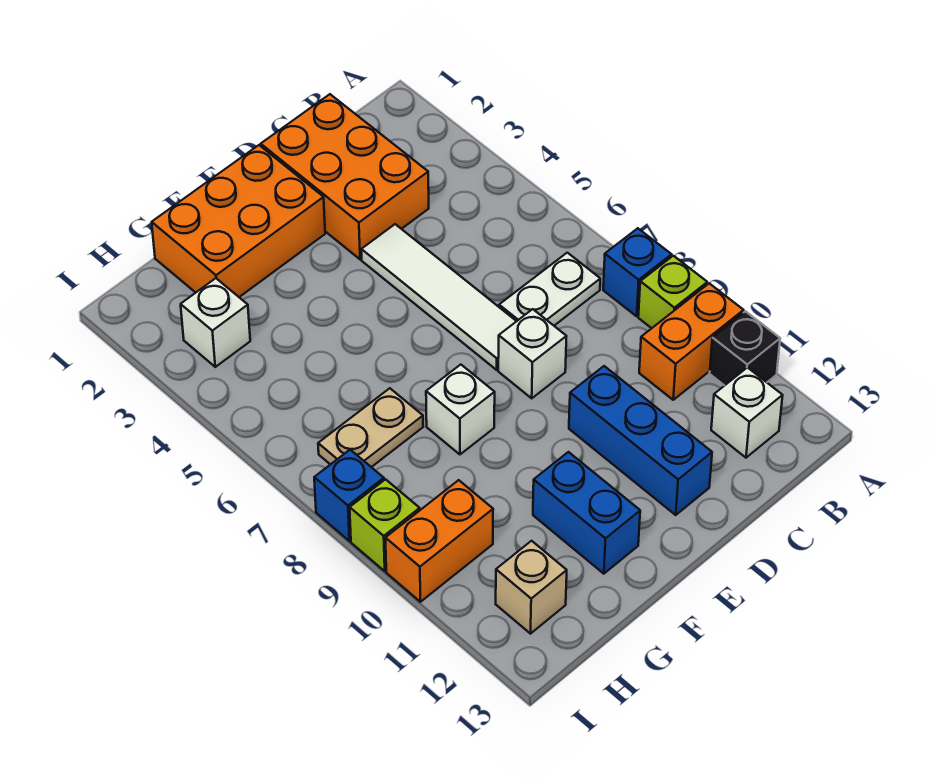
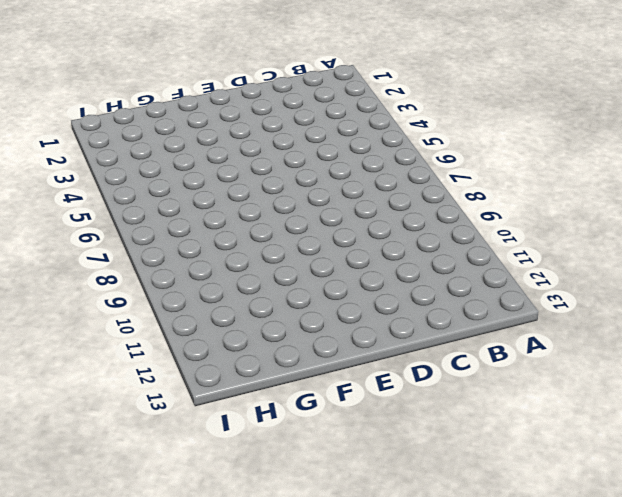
none -> blue brick A8 level 1
none -> lime brick A9 level 1
none -> orange brick A10:B10 level 1

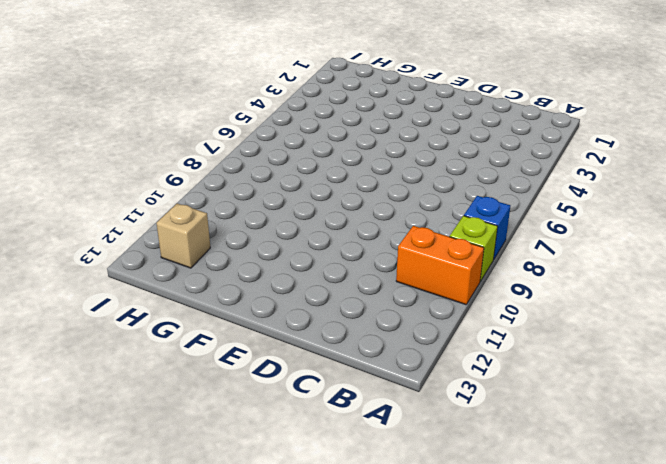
none -> black brick A11 level 1
none -> white plate B7:C7 level 1
none -> white brick B12 level 1

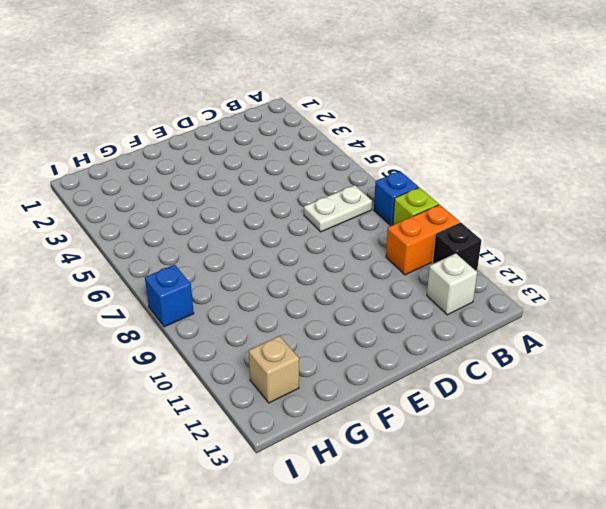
none -> orange brick C1:D3 level 1
none -> white tile D4:D7 level 1
none -> white brick D8 level 1

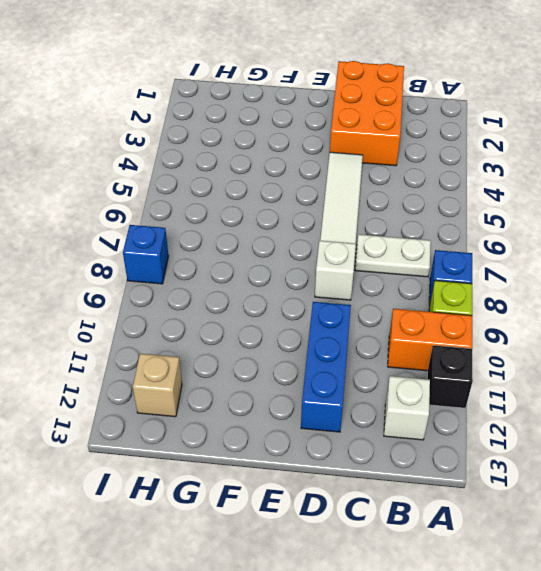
none -> orange brick E1:G2 level 1
none -> white brick F8 level 1
none -> blue brick F11:F12 level 1

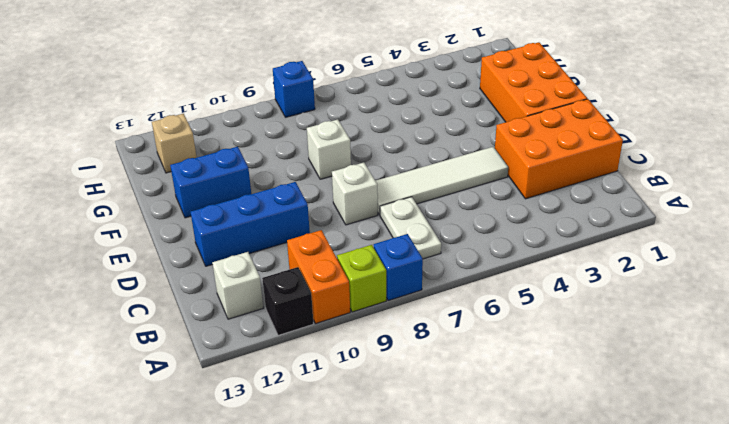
none -> tan plate G7:H7 level 1
none -> white brick H3 level 1
none -> orange brick H10:I10 level 1

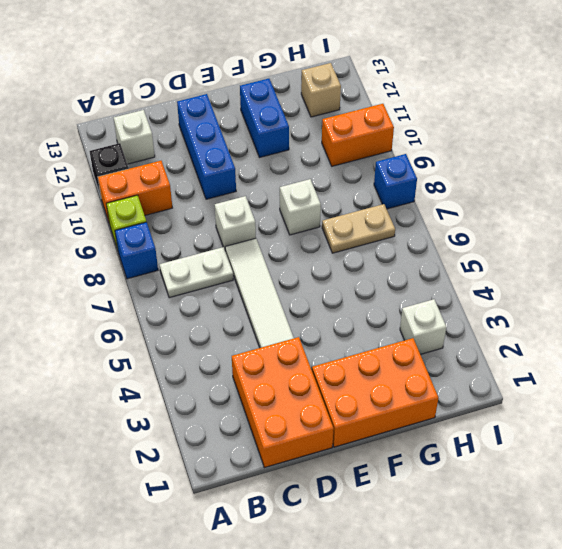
none -> lime brick I9 level 1

